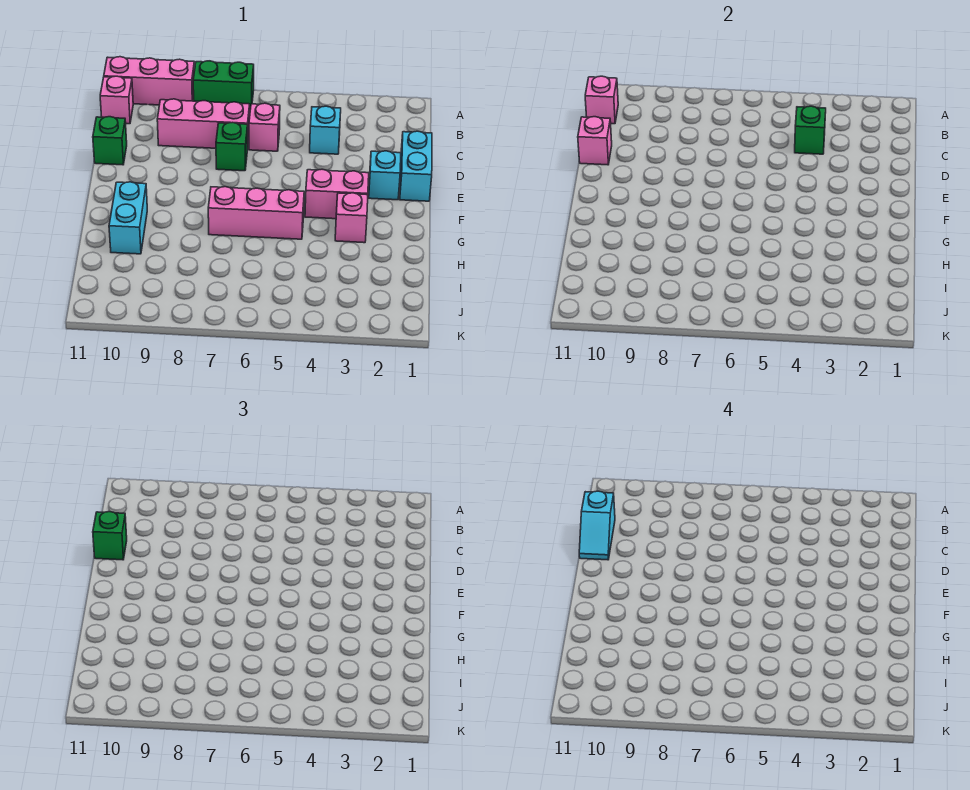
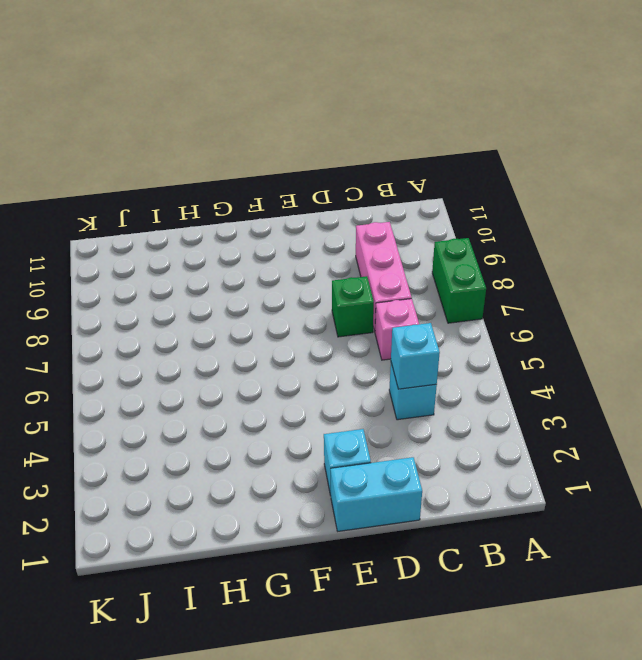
cyan brick C4 level 2 -> green brick C4 level 2
none -> pink brick A9:A11 level 1
none -> pink brick B11 level 1
none -> green brick D11 level 1

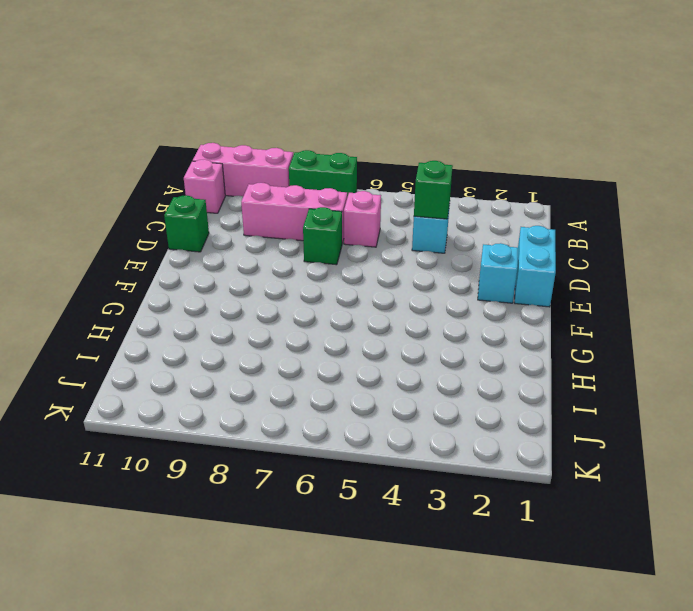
none -> pink brick F3:F4 level 1
none -> pink brick G3 level 1
none -> pink brick G5:G7 level 1

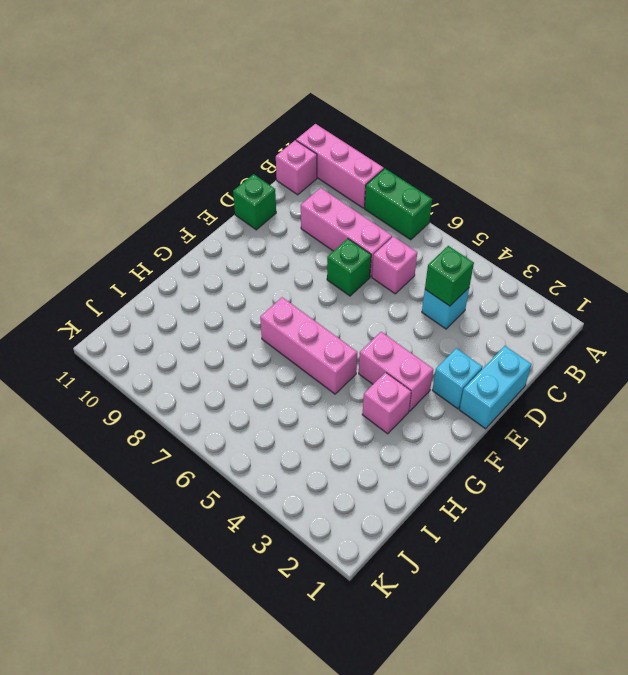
none -> cyan brick G10:H10 level 1
none -> pink brick B11 level 2
none -> pink brick D11 level 2

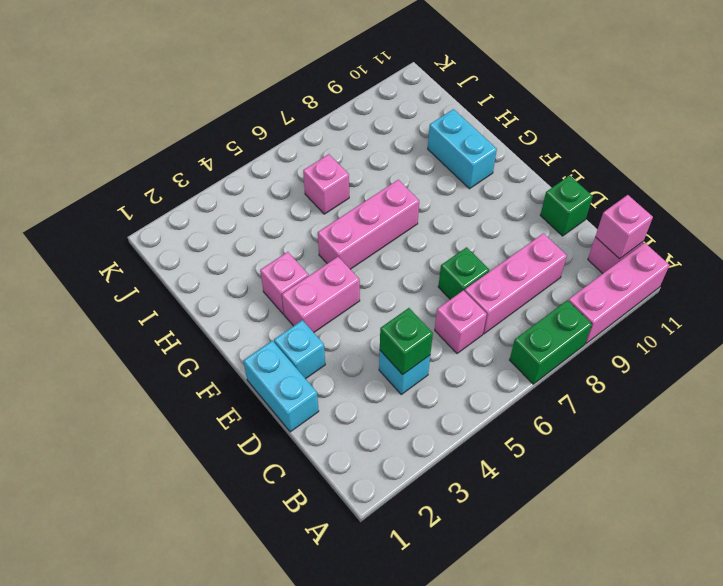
pink brick I6 level 1 -> pink brick D11 level 2
none -> green brick D11 level 3
none -> cyan slope C11:D11 level 4 top C

